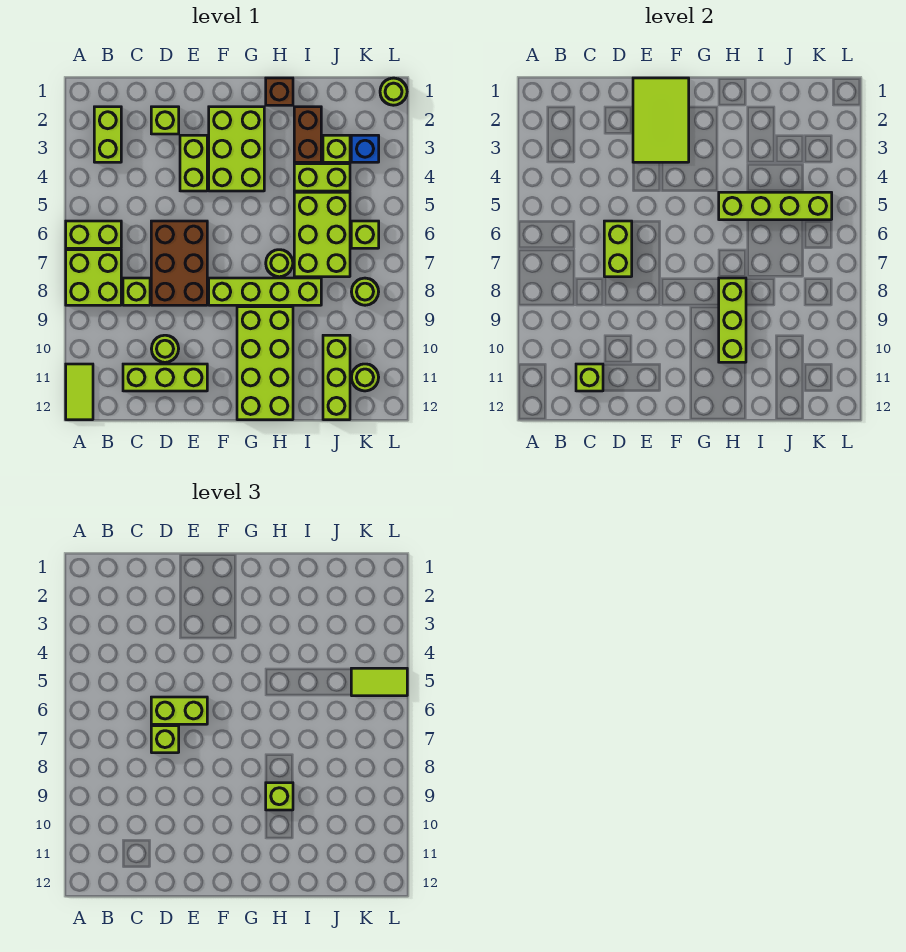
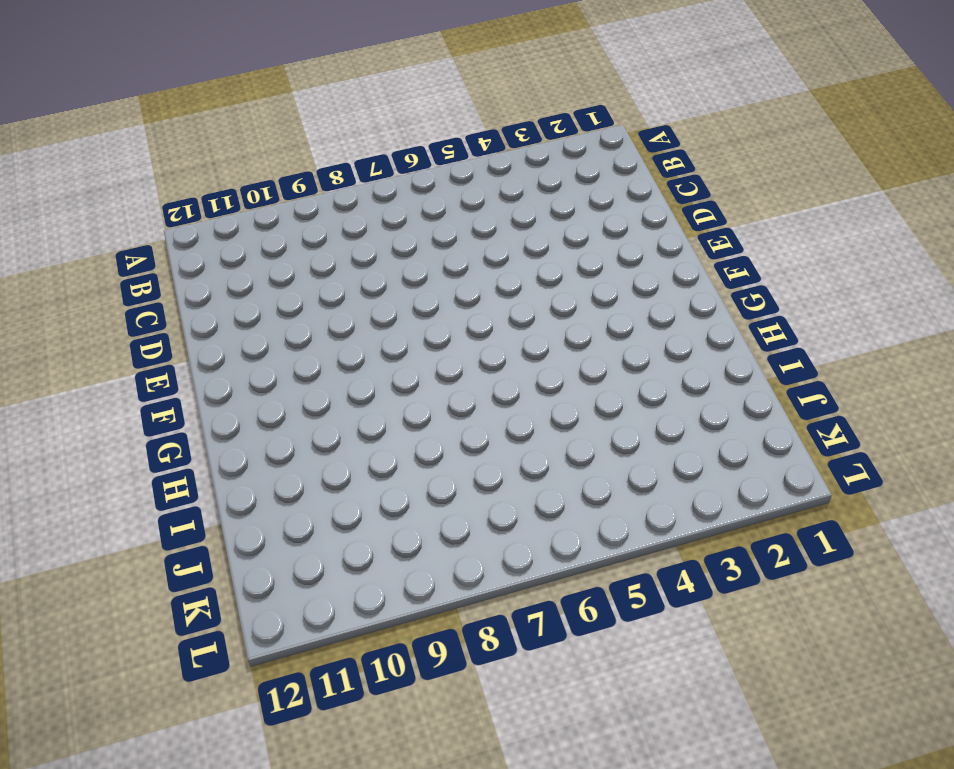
none -> lime brick A6:B6 level 1
none -> lime brick A7:B8 level 1
none -> lime tile A11:A12 level 1
none -> lime brick B2:B3 level 1

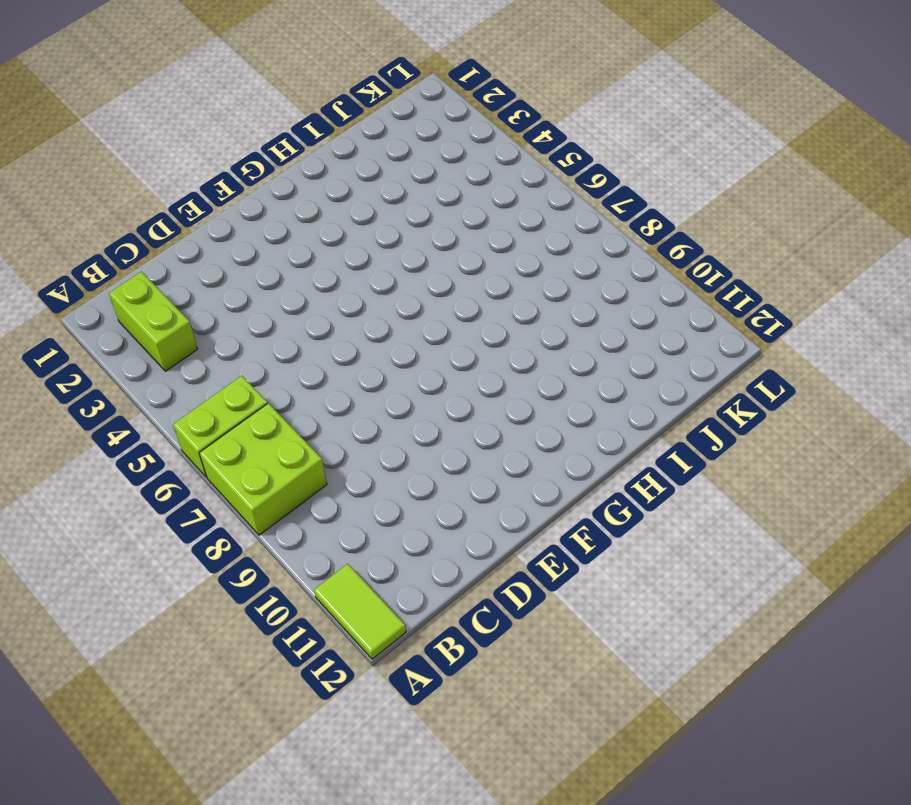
none -> lime brick C8 level 1
none -> lime brick C11:E11 level 1
none -> lime brick D2 level 1
none -> brown brick D6:E8 level 1

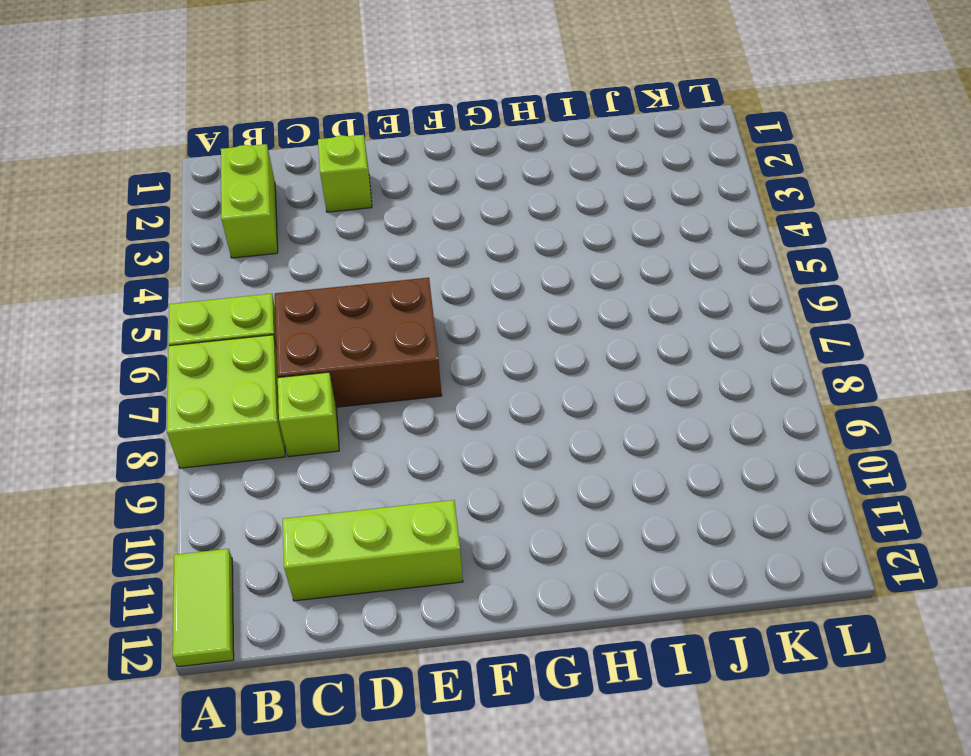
brown brick C6:E7 level 1 -> brown brick D6:E8 level 1
none -> lime round brick D10 level 1
none -> lime brick E3:E4 level 1
none -> lime brick F2:G4 level 1
none -> lime brick F8:I8 level 1

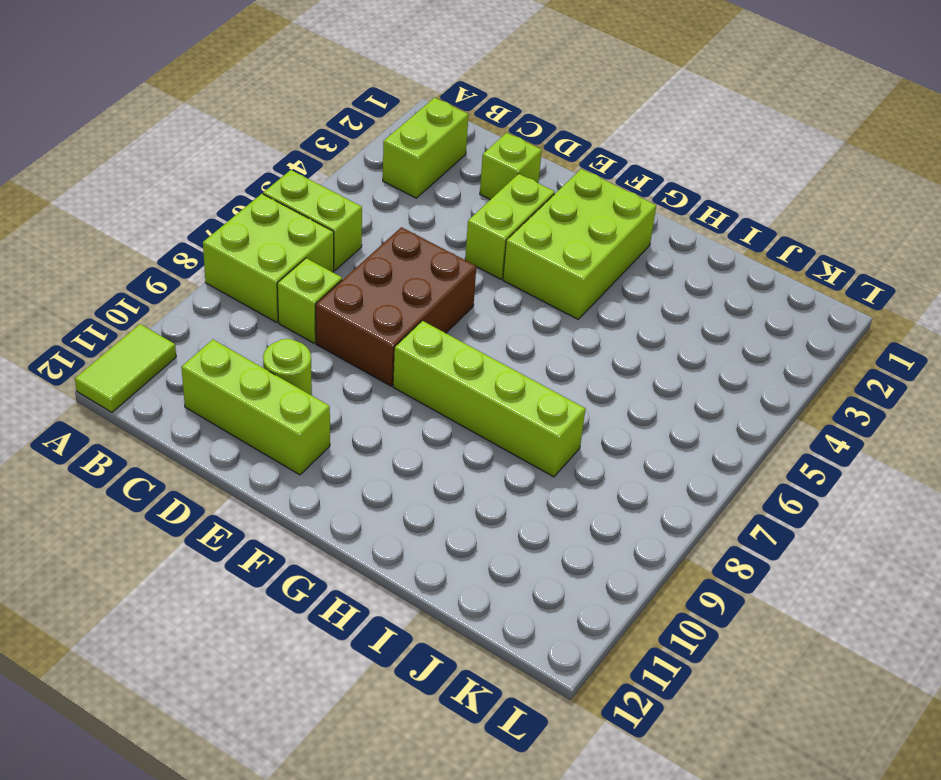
none -> lime brick G9:H12 level 1
none -> brown brick H1 level 1
none -> lime round brick H7 level 1
none -> brown brick I2:I3 level 1

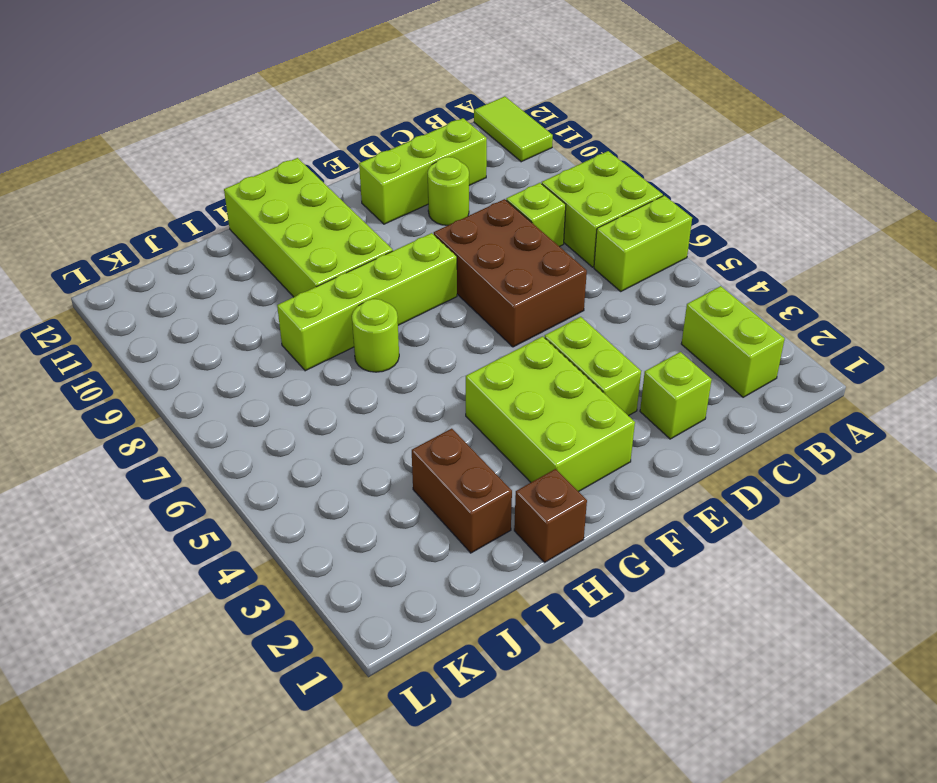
none -> lime brick I4:J4 level 1
none -> lime brick I5:J7 level 1
none -> lime brick J3 level 1
none -> lime brick J10:J12 level 1

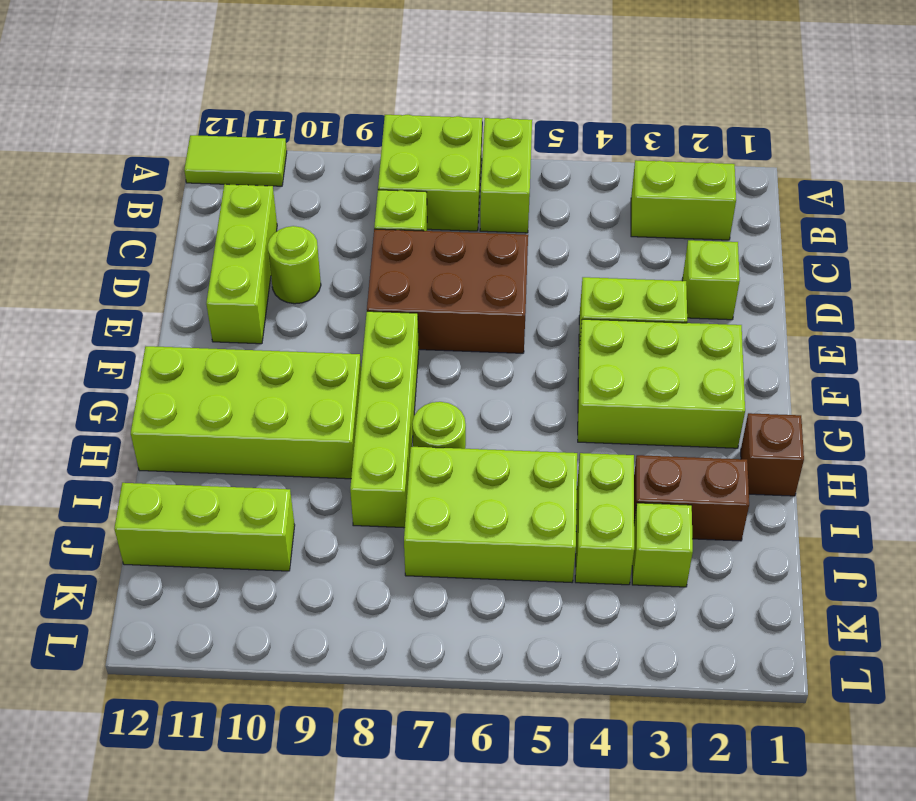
none -> blue brick K3 level 1
none -> lime brick K6 level 1
none -> lime round brick K8 level 1
none -> lime round brick K11 level 1

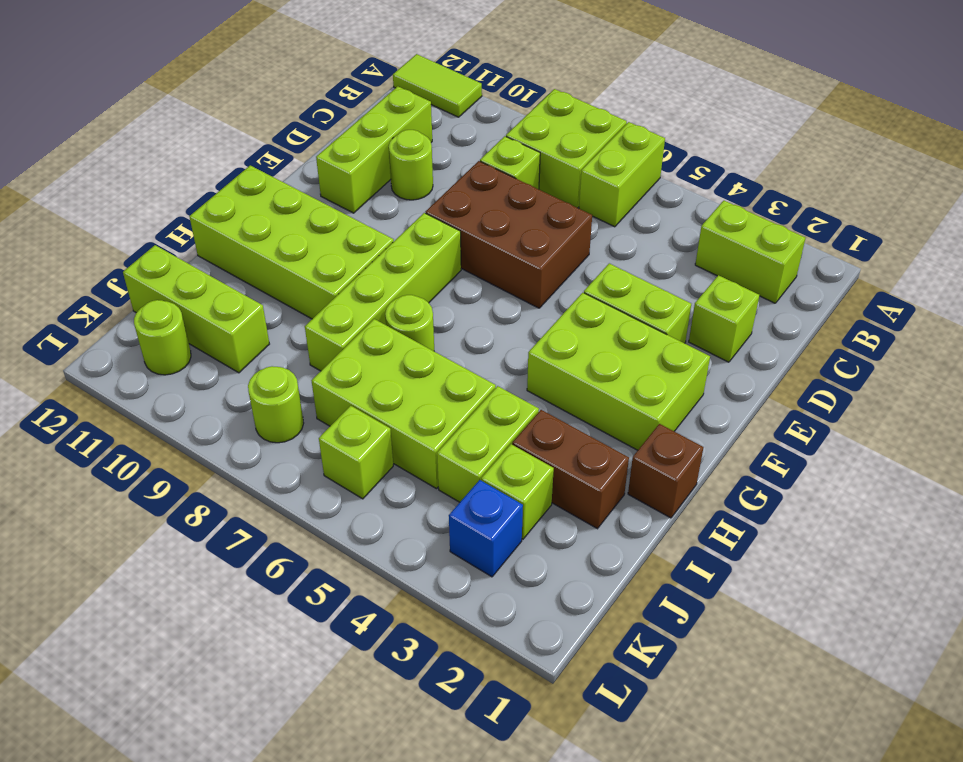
none -> lime round brick L1 level 1
none -> lime brick C11 level 2
none -> lime brick D6:D7 level 2
none -> lime tile E1:F3 level 2

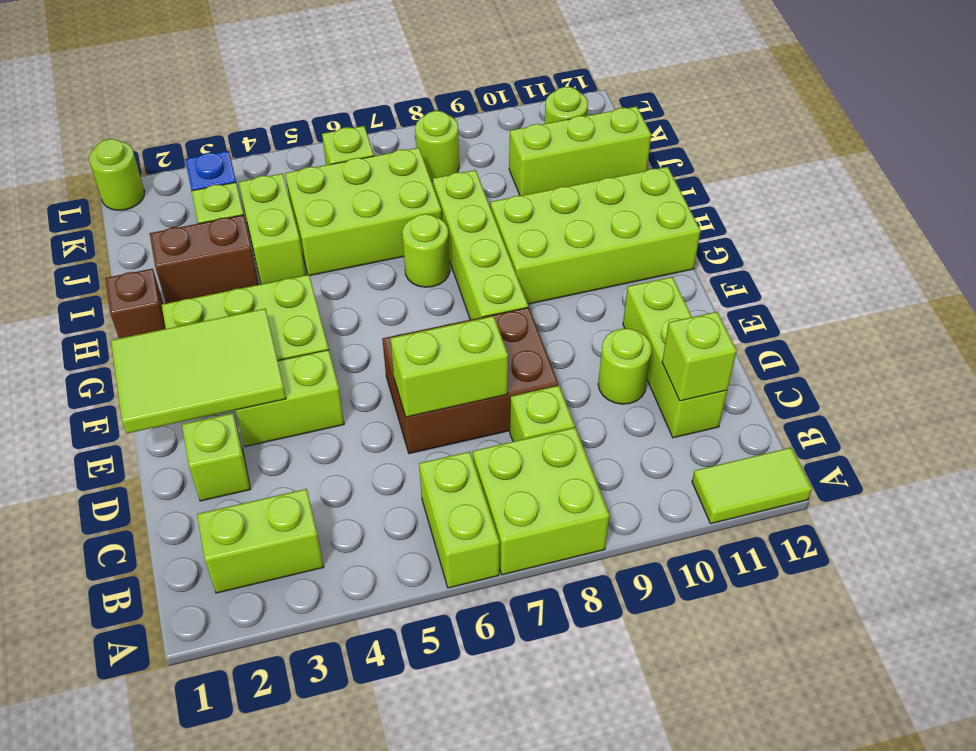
none -> lime brick H5:K5 level 2
none -> lime brick H8:H10 level 2
none -> lime brick D6:E6 level 3
none -> lime brick D7 level 3

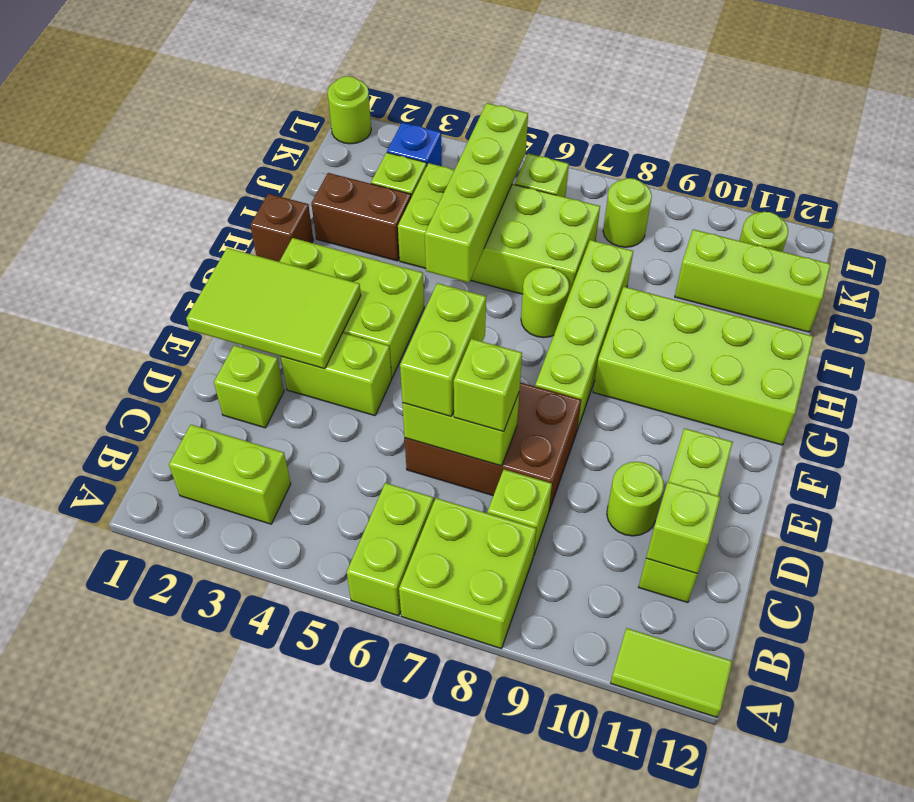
none -> lime brick H8:H10 level 2
none -> lime brick H9 level 3
none -> lime tile K5:L5 level 3

